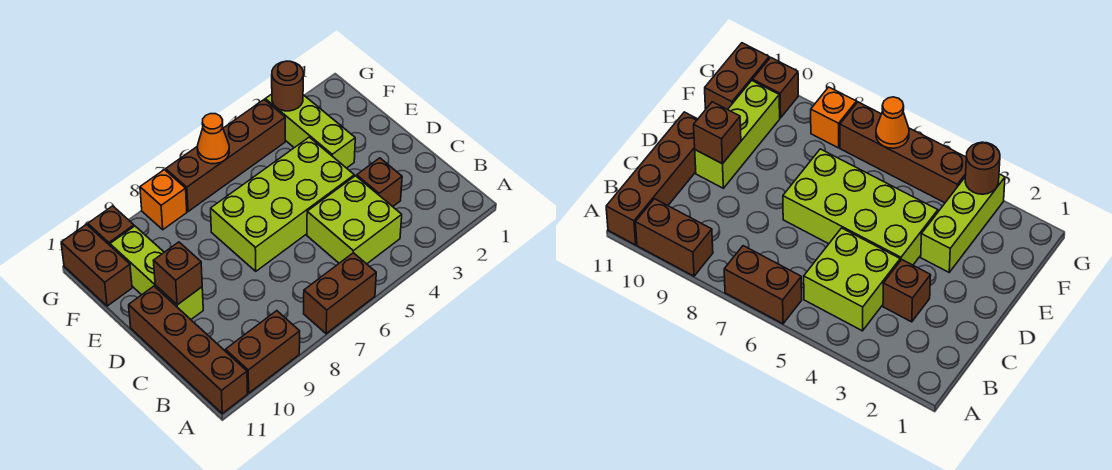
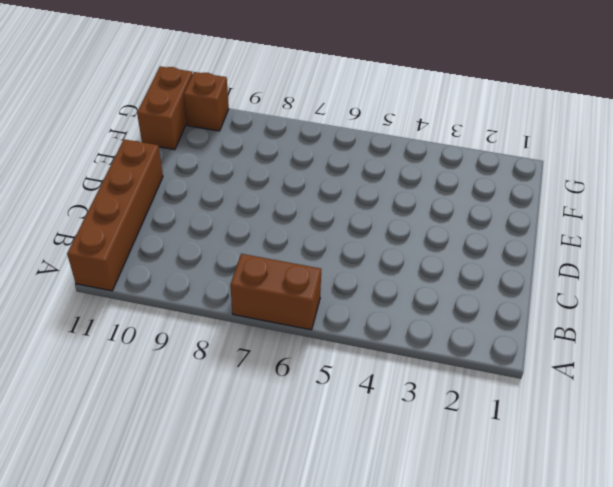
none -> brown brick A9:A10 level 1
none -> lime brick B4:C5 level 1
none -> brown brick C3 level 1

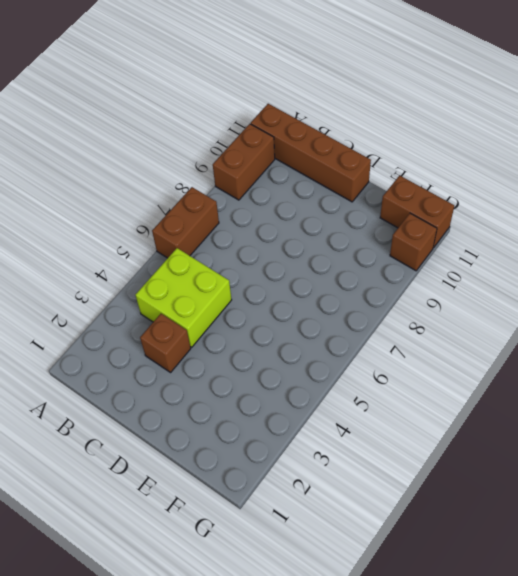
none -> lime brick D4:E7 level 1
none -> lime brick D10:F10 level 1
none -> lime brick E3:G3 level 1

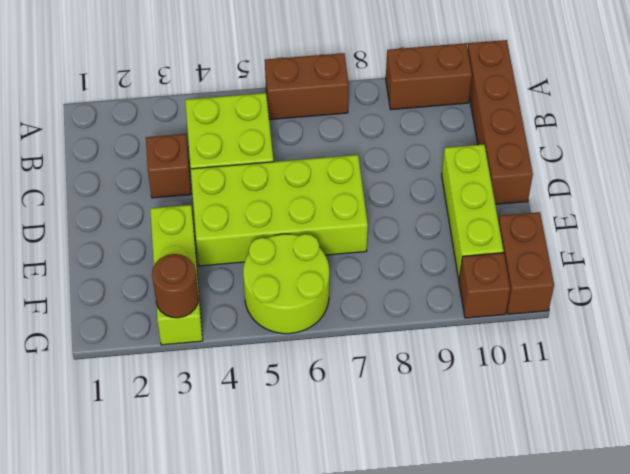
lime round brick F5:G6 level 1 -> brown brick G4:G7 level 1
none -> orange brick G8 level 1
none -> brown brick D10 level 2
none -> orange cone G6 level 2

